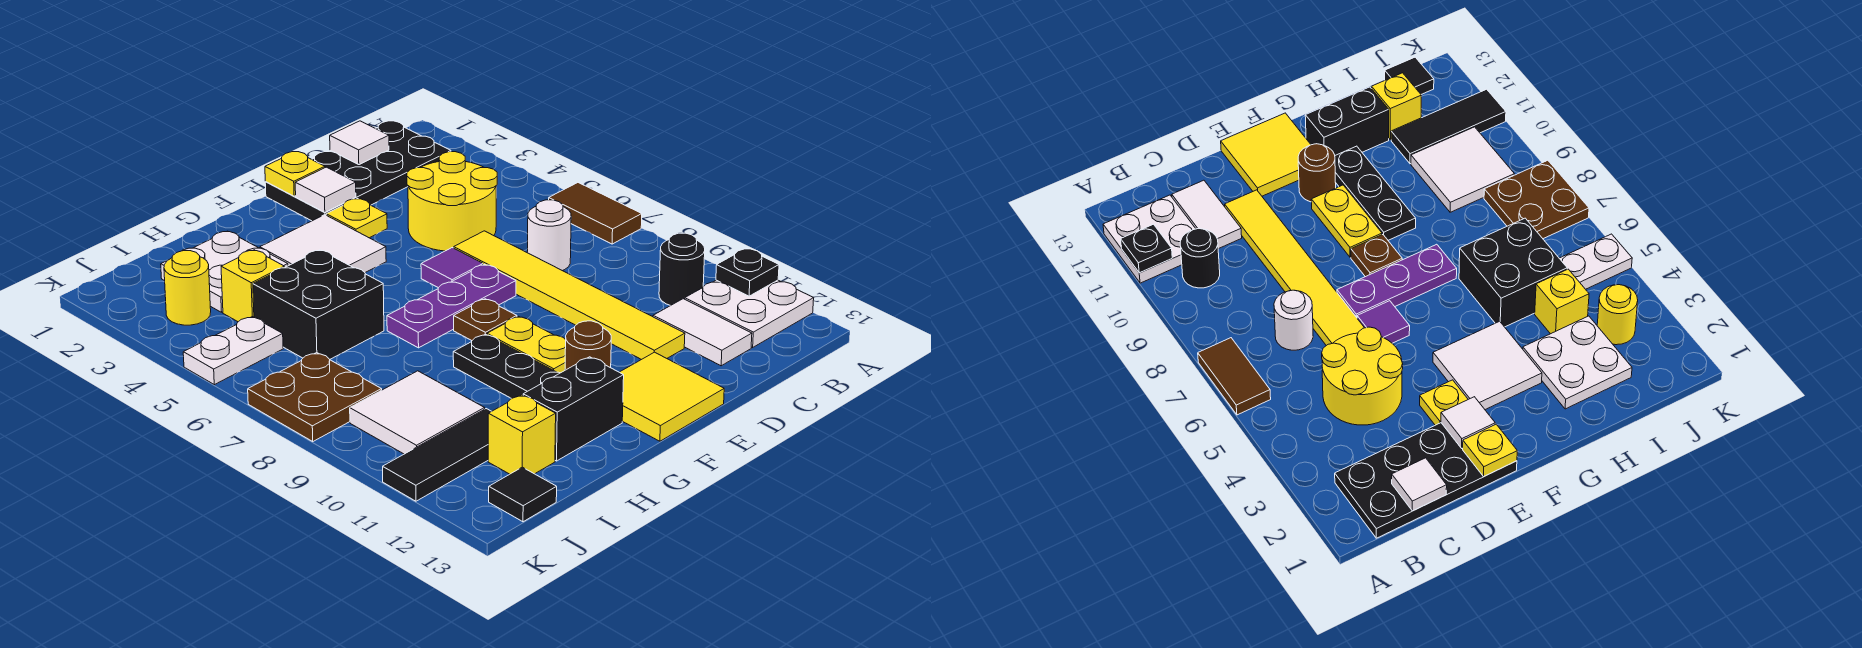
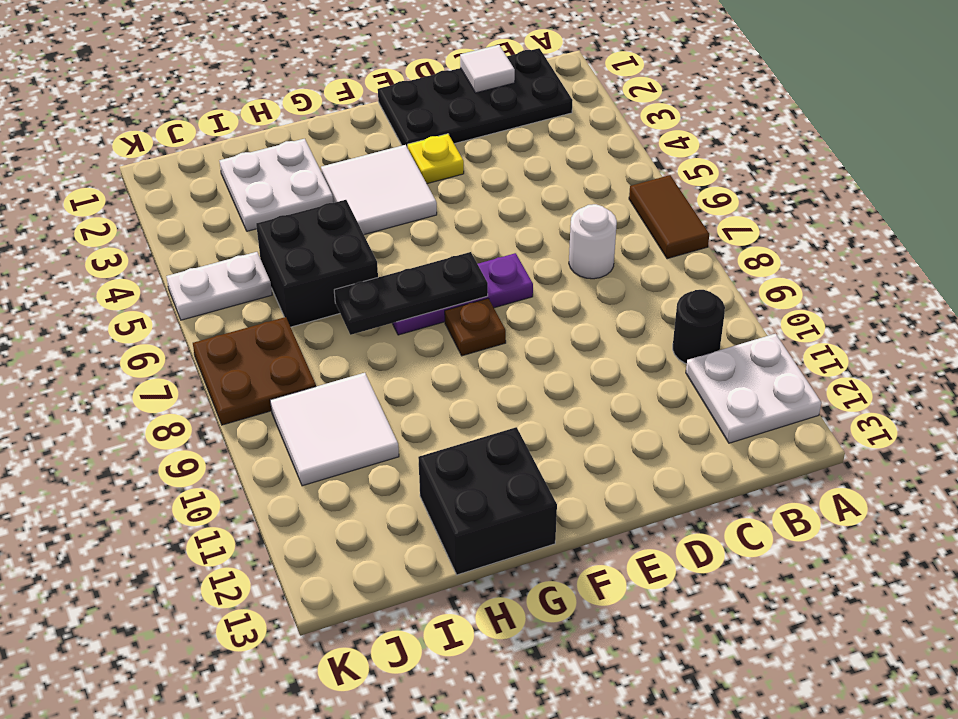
black plate F7:H7 level 2 -> black plate G9:G11 level 1
black brick G12:H13 level 1 -> black brick G12:H12 level 1
none -> yellow round brick C4:D5 level 1
none -> white tile C11:C12 level 1
none -> yellow tile D6:D11 level 1
none -> purple tile E6 level 1

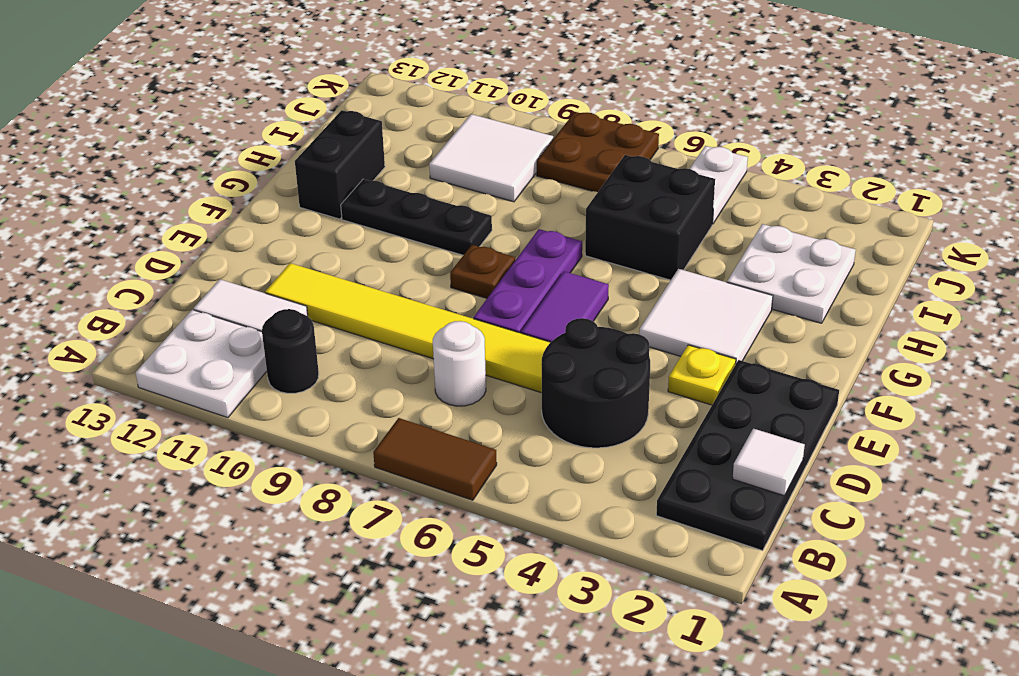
black round brick C4:D5 level 1 -> yellow round brick C4:D5 level 1
purple tile E6:F6 level 1 -> purple tile E6 level 1
none -> yellow tile E12:F13 level 1
none -> yellow plate F9:F10 level 1
none -> brown round brick F11 level 1
none -> yellow brick I4 level 1

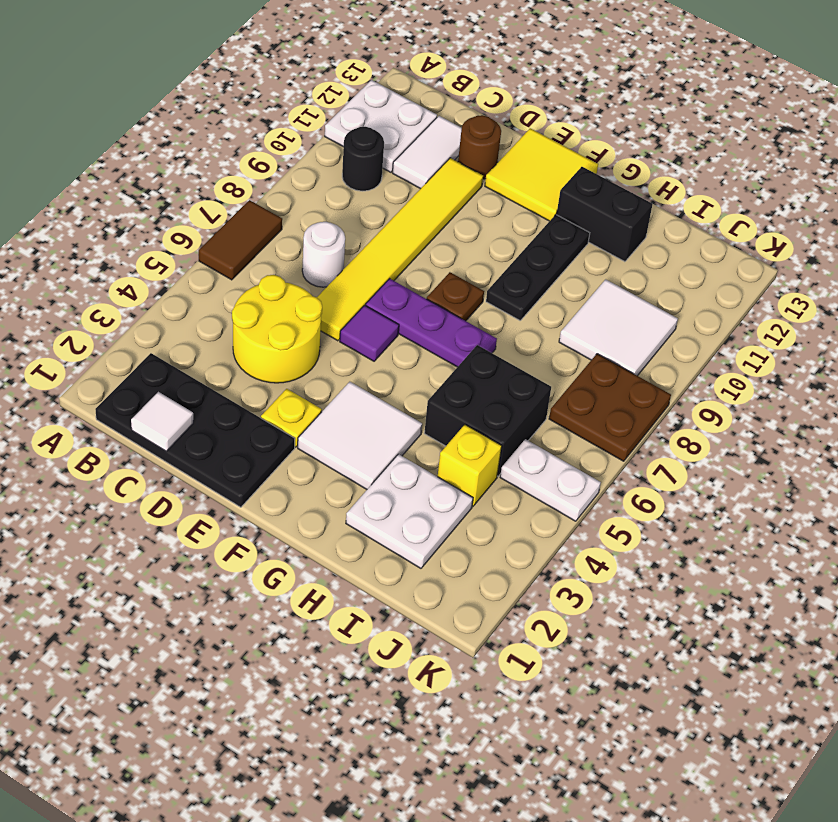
brown round brick D12 level 1 -> brown round brick F11 level 1
none -> yellow plate F9:F10 level 1
none -> black tile I11:K11 level 1
none -> yellow brick I12 level 1
none -> yellow round brick J3 level 1

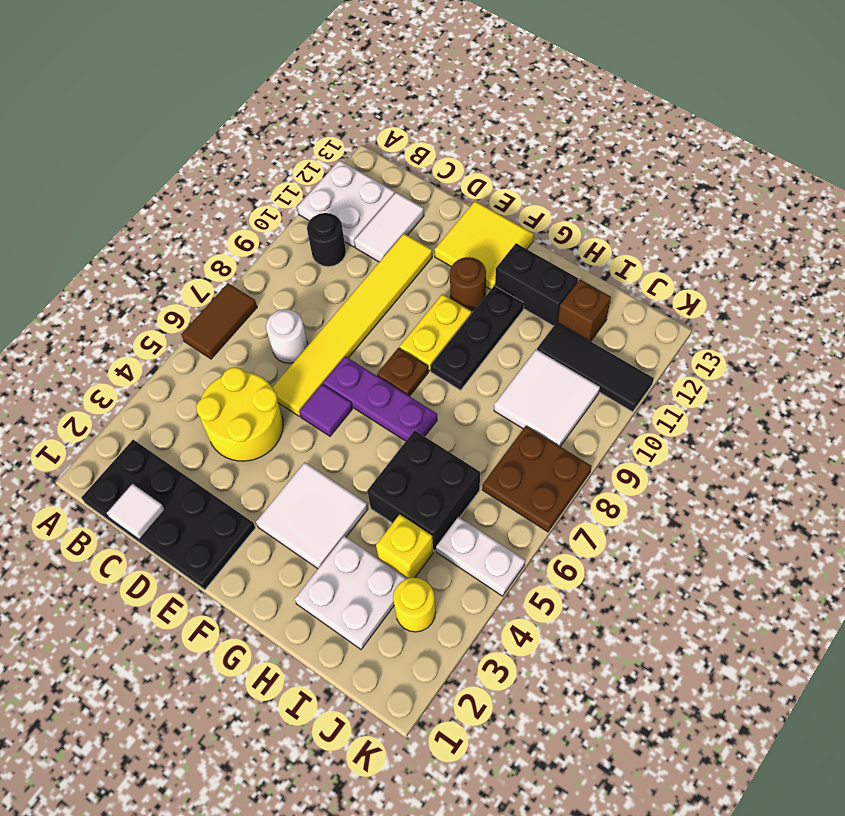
brown brick I12 level 1 -> yellow brick I12 level 1
none -> yellow plate E3 level 1
none -> black tile J13 level 1
none -> black plate A11 level 2
none -> yellow plate E1 level 2

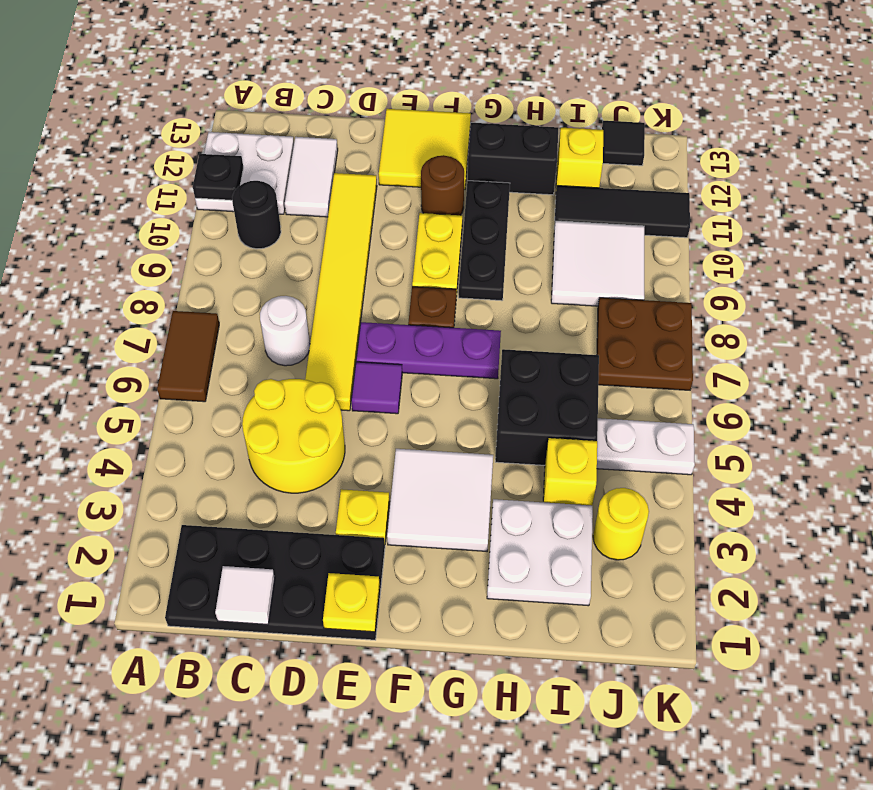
none -> white tile E2 level 2

